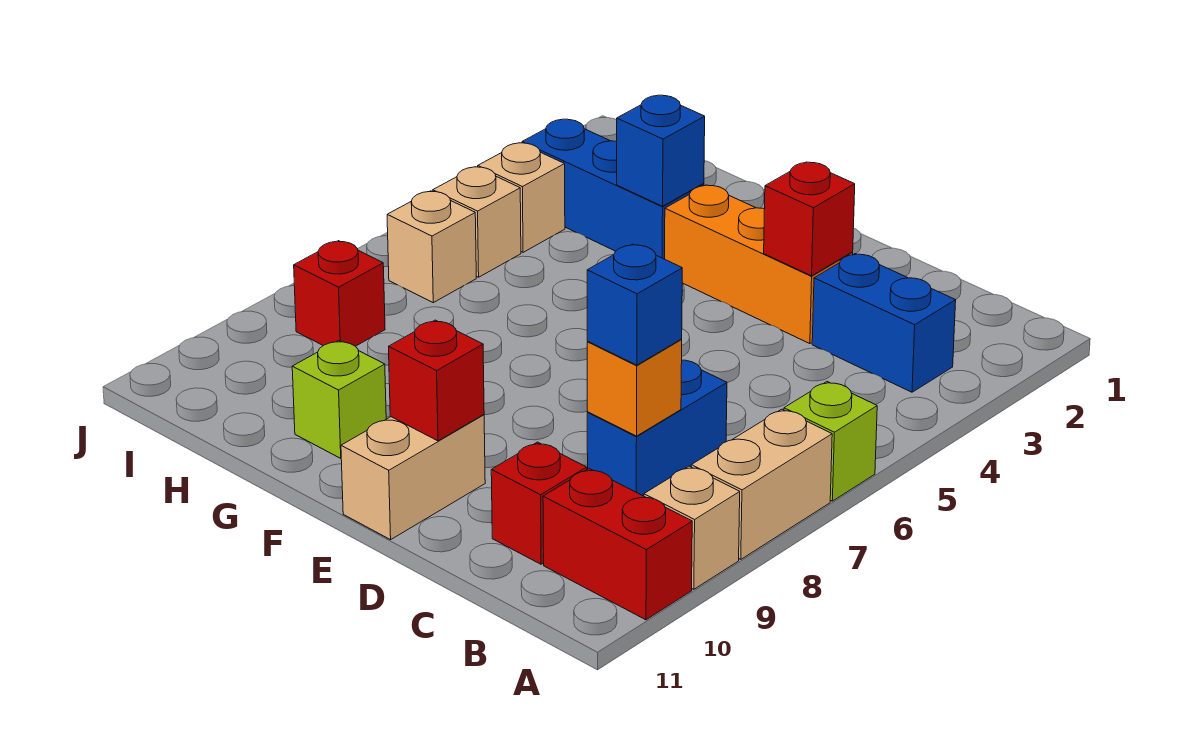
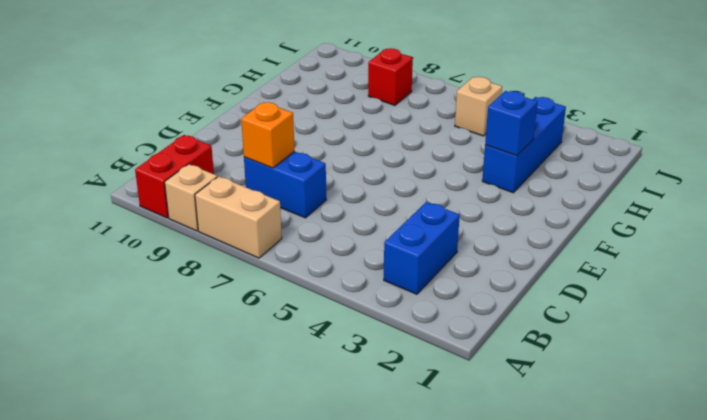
none -> lime brick A6 level 1
none -> red brick C10 level 1
none -> orange brick D3:F3 level 1

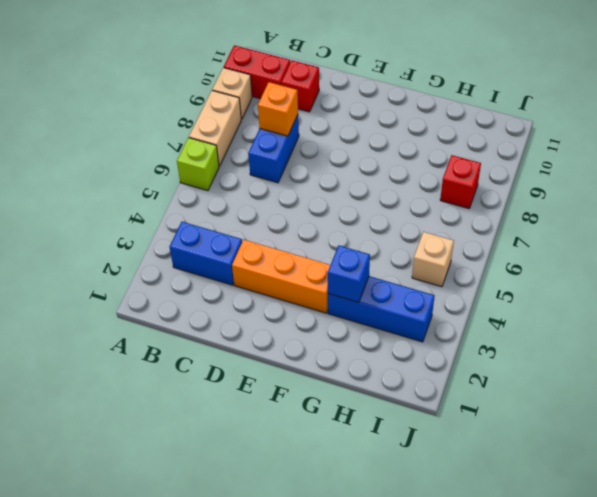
none -> tan brick E10:E11 level 1
none -> lime brick G10 level 1
none -> tan brick I4 level 1

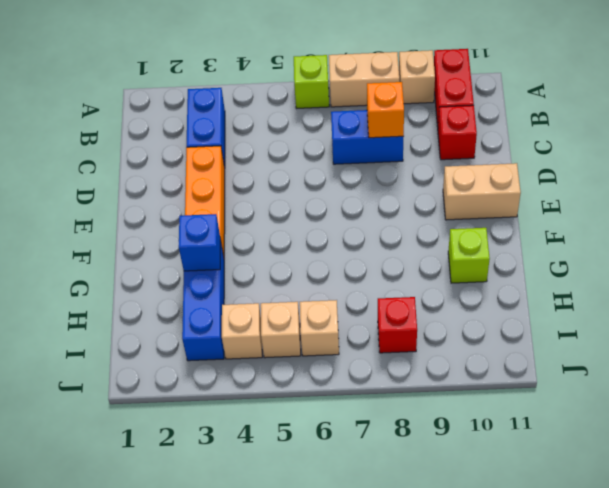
none -> red brick D3 level 2
none -> red brick E10 level 2
none -> blue brick C8 level 3

